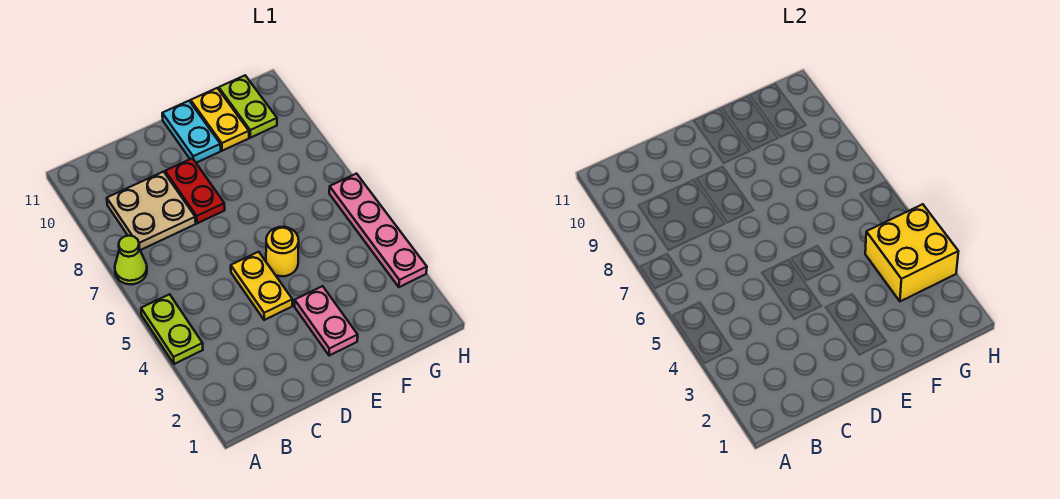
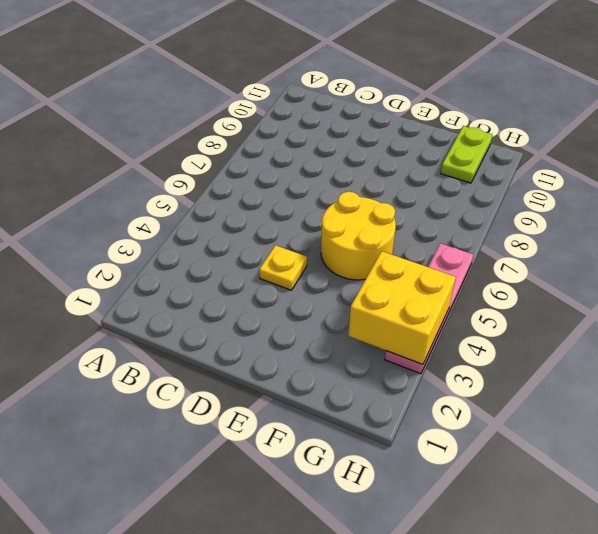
yellow plate D4 level 1 -> yellow plate D4:D5 level 1
yellow round brick E5:F6 level 1 -> yellow round brick E5 level 1
none -> lime plate A4:A5 level 1
none -> lime cone A7 level 1
none -> tan plate B8:C9 level 1

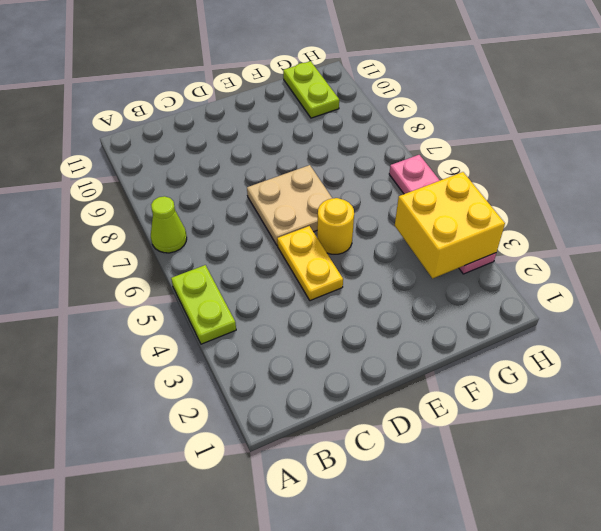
tan plate D6:E7 level 1 -> tan plate B8:C9 level 1
none -> red plate D8:D9 level 1
none -> pink plate E2:E3 level 1
none -> cyan plate E10:E11 level 1

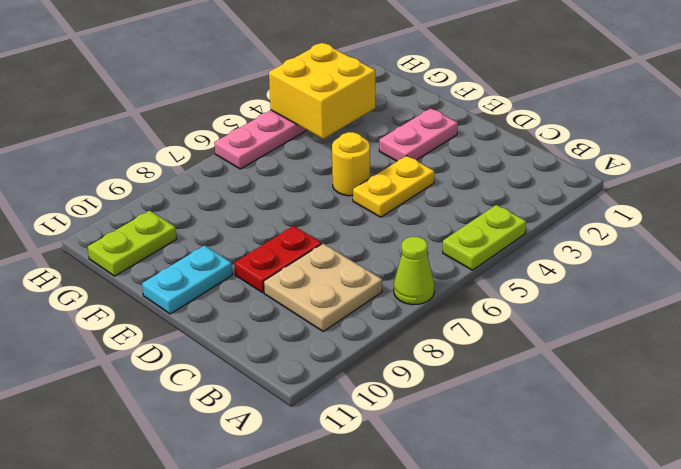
none -> yellow plate F10:F11 level 1

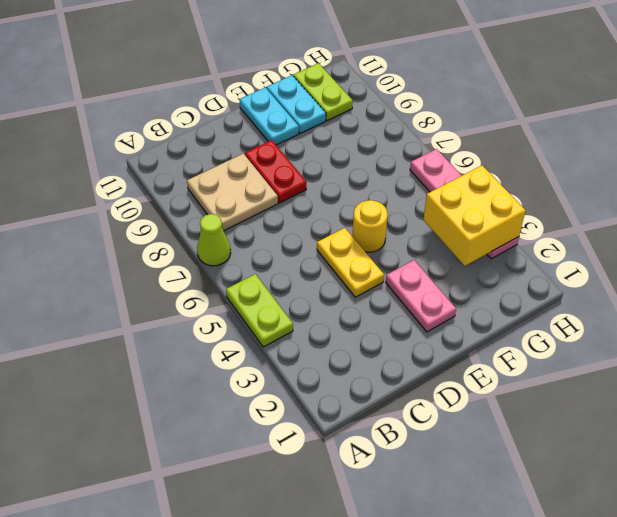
cyan plate F10:F11 level 1 -> yellow plate F10:F11 level 1

